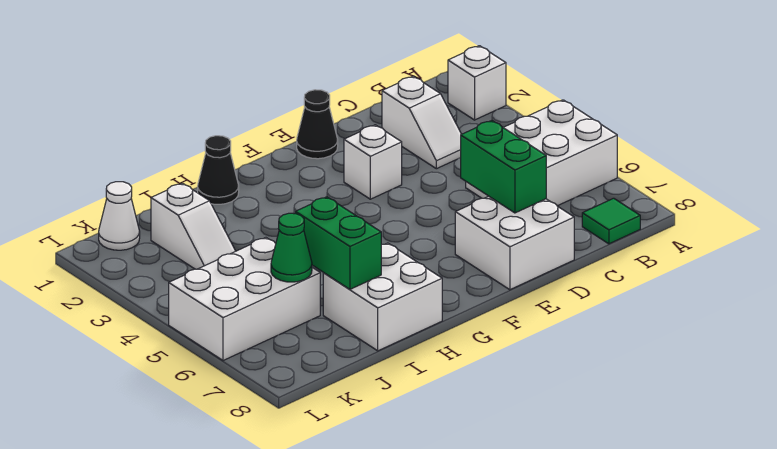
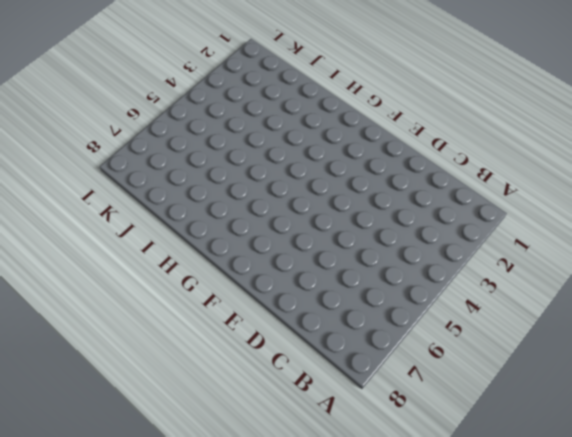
none -> white brick A2 level 1
none -> white brick A5:C6 level 1
none -> green tile B8 level 1

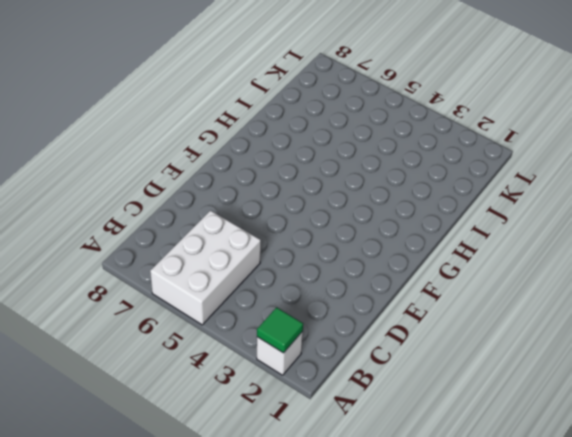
green tile A2 level 2 -> green tile B8 level 1
none -> white slope C2:C3 level 1 top 2
none -> white brick D7:E8 level 1
none -> black cone E1 level 1

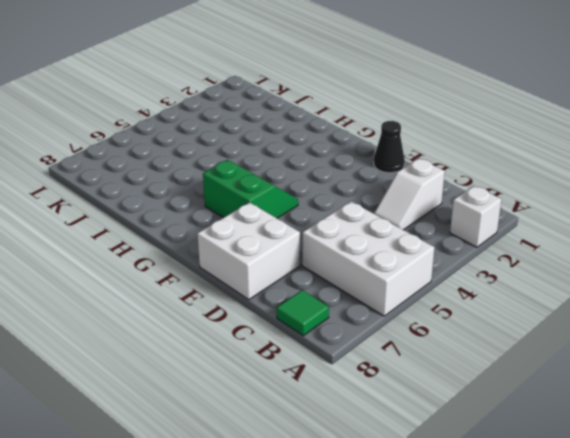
green slope F5:G6 level 1 top 6 -> none
none -> white brick E3 level 1
none -> black cone H1 level 1
none -> white brick H7:I8 level 1

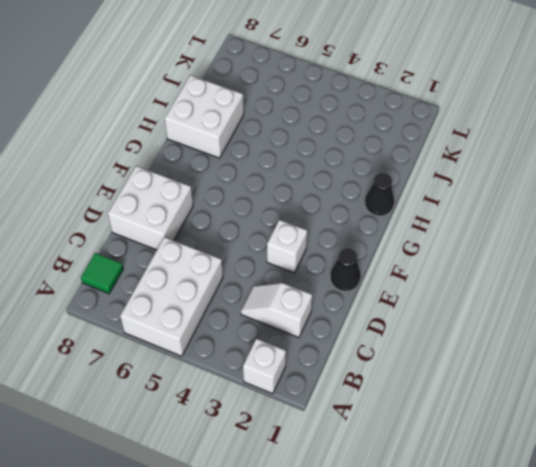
none -> white slope J2:J3 level 1 top 2
none -> white brick J5:L6 level 1
none -> white cone K1 level 1

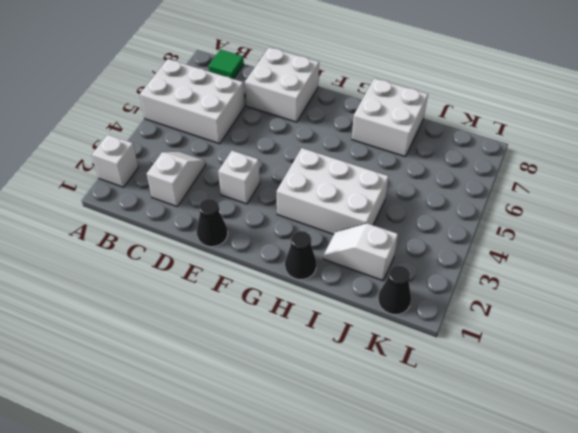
white brick G3:I4 level 1 -> white brick J5:L6 level 1
white slope I2:J2 level 1 top J -> white slope J2:J3 level 1 top 2
black cone K1 level 1 -> white cone K1 level 1
none -> green brick D6:D7 level 2
none -> green brick I6:I7 level 2
none -> green cone J6 level 2

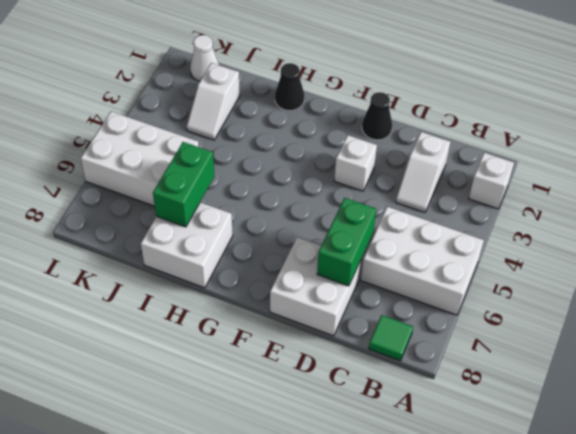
none -> green cone J6 level 2

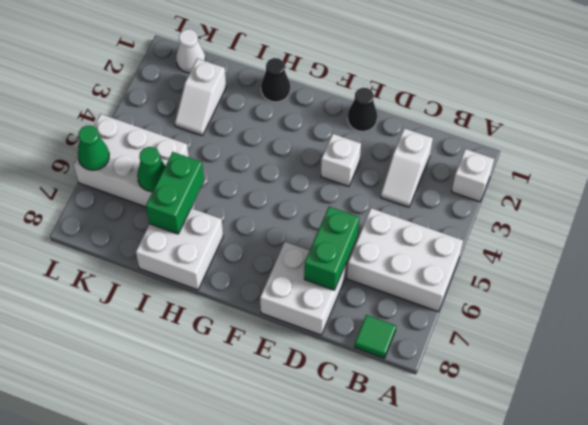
green cone L6 level 2 -> none

